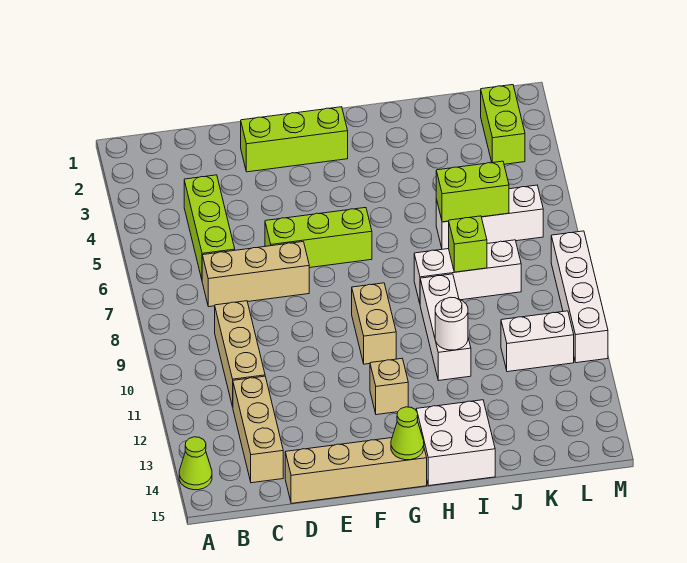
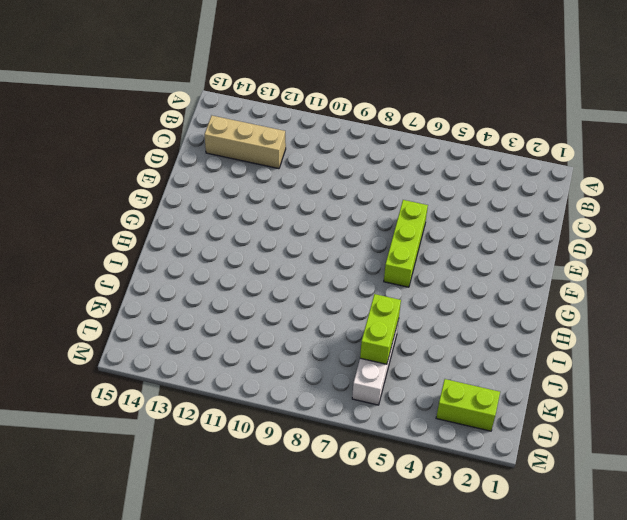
none -> lime cone A14 level 1
none -> lime brick C4:C6 level 1
none -> tan brick C7:E7 level 1

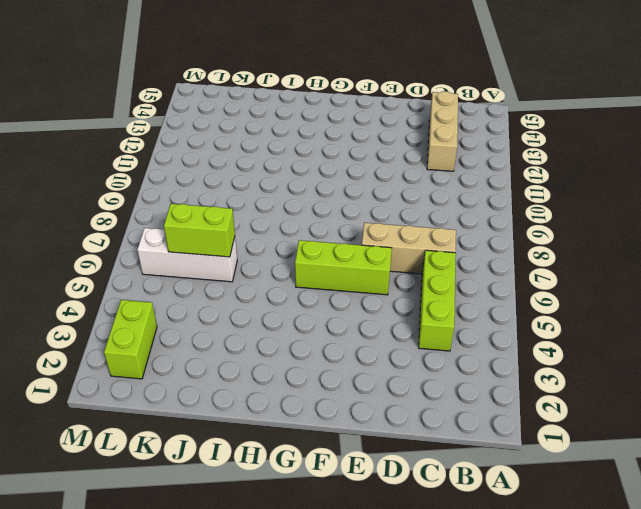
none -> lime cone A14 level 1
none -> tan brick C9:C11 level 1
none -> tan brick D15:G15 level 1

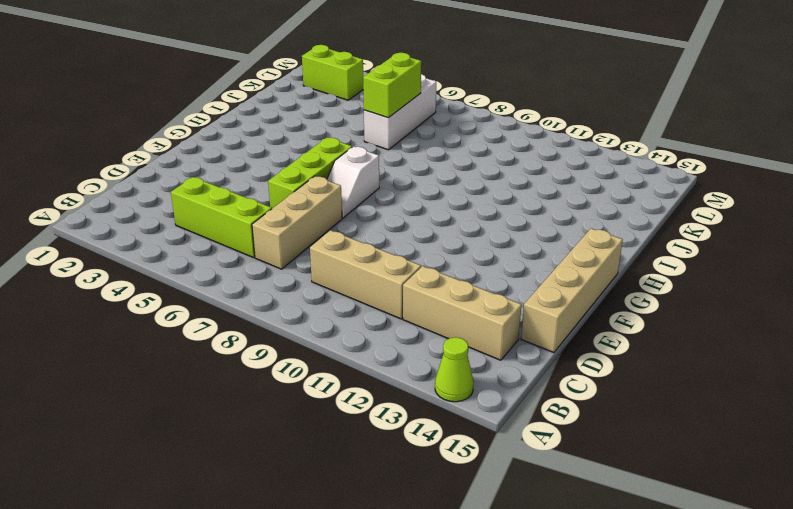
white slope F7:G7 level 1 top G -> none
none -> lime brick E2:G2 level 1
none -> tan brick G9:G10 level 1
none -> tan brick G12 level 1

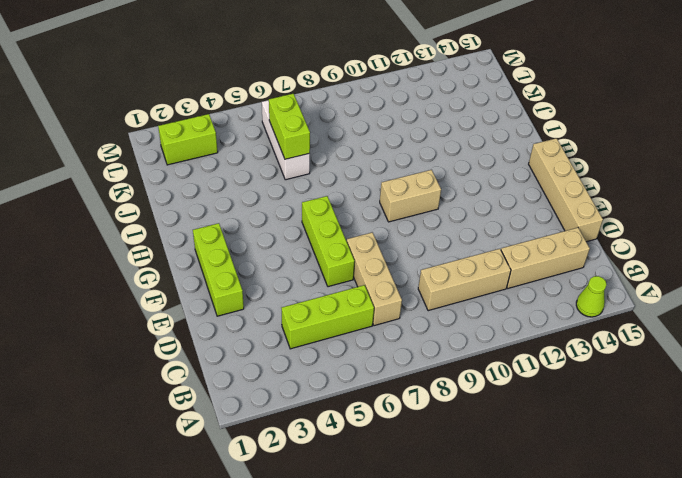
none -> tan brick G12 level 1
none -> white brick H14:I15 level 1
none -> white brick I8:K8 level 1

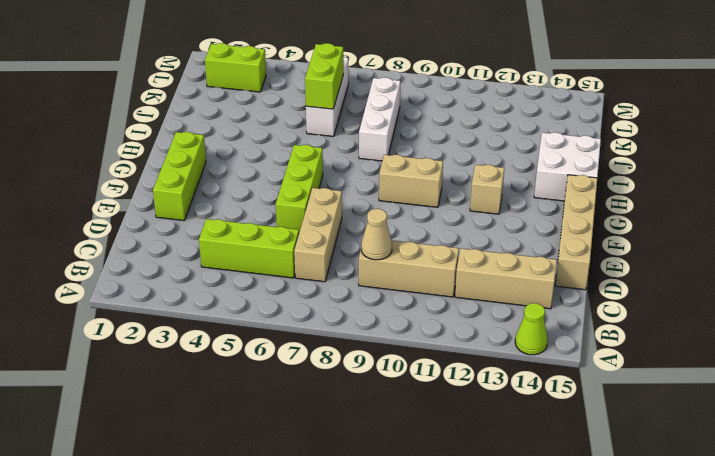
tan cone C9 level 2 -> none
none -> white brick I9:I11 level 1
none -> white brick K11:L11 level 1
none -> white brick M8:M11 level 1

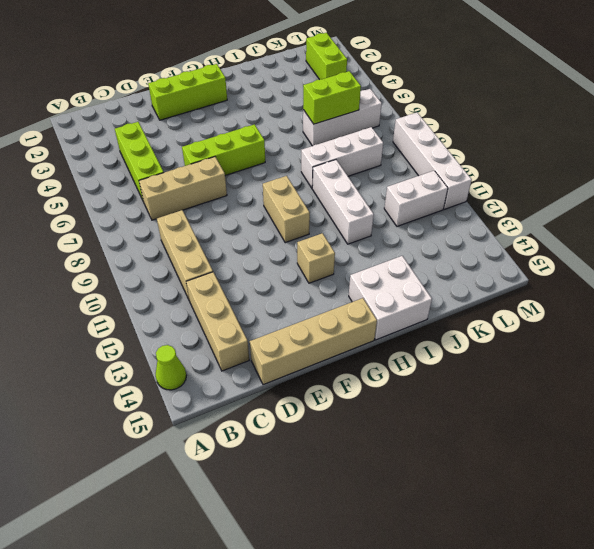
none -> lime cone G15 level 2
none -> white round brick I11 level 2
none -> lime brick J8 level 2

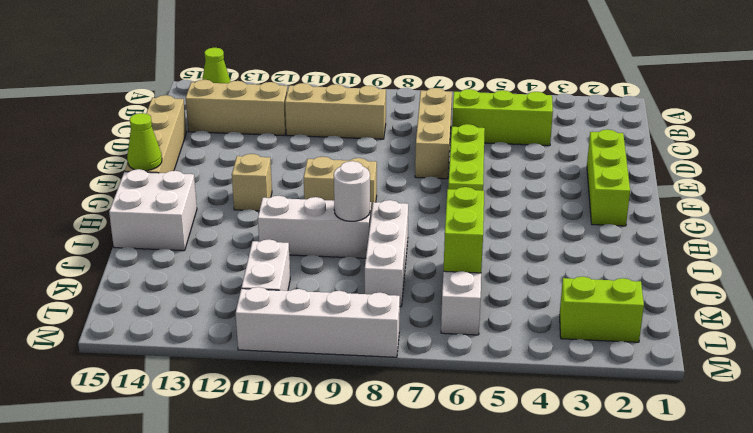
white round brick I9 level 2 -> white round brick I11 level 2
none -> lime brick J8 level 2

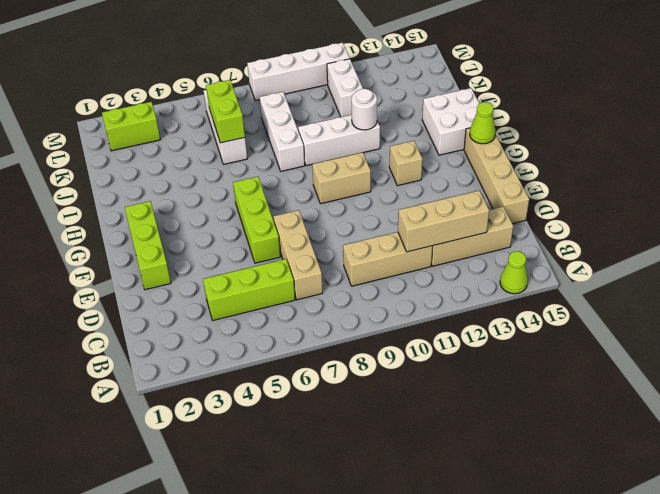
tan brick C11:C13 level 2 -> none
none -> lime brick J8 level 2

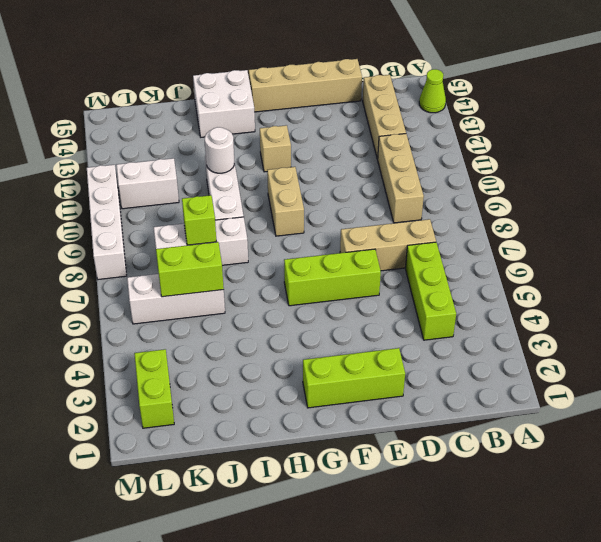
none -> lime cone G15 level 2

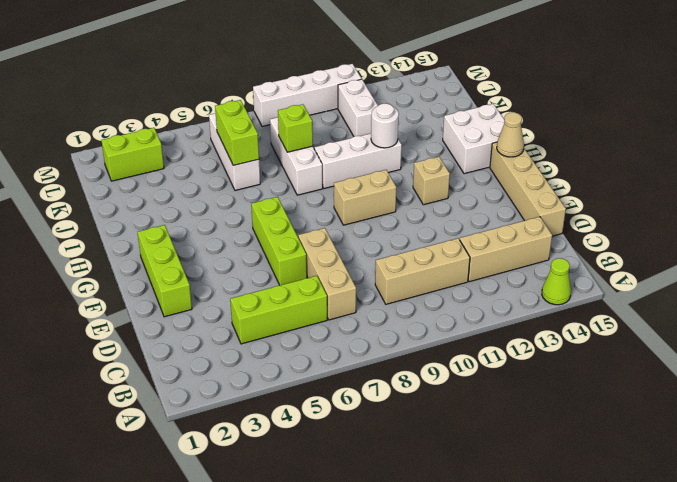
tan cone G15 level 2 -> lime cone G15 level 2

